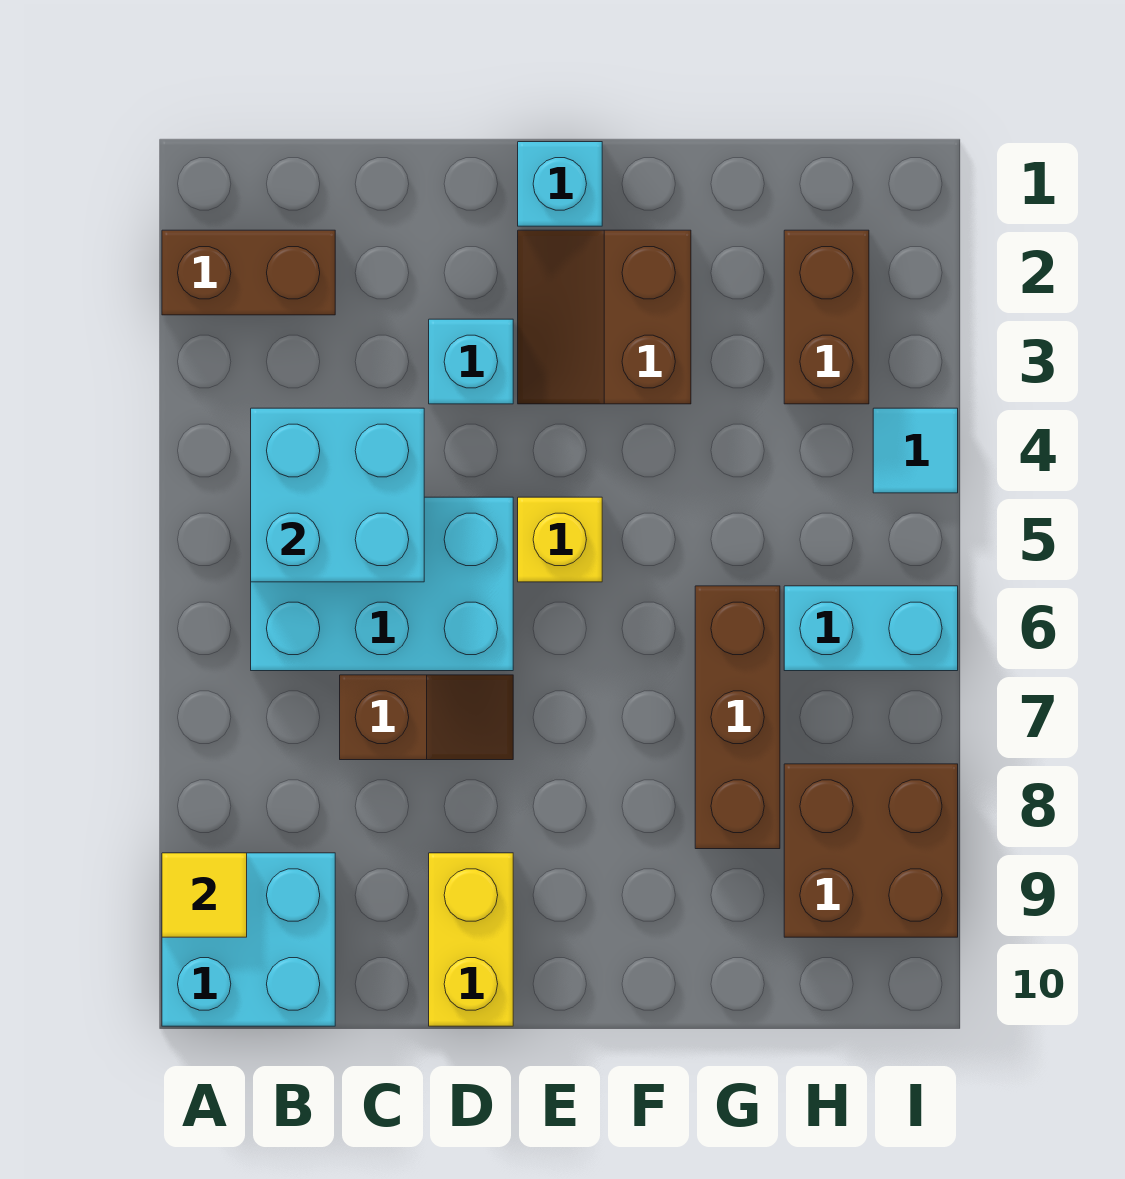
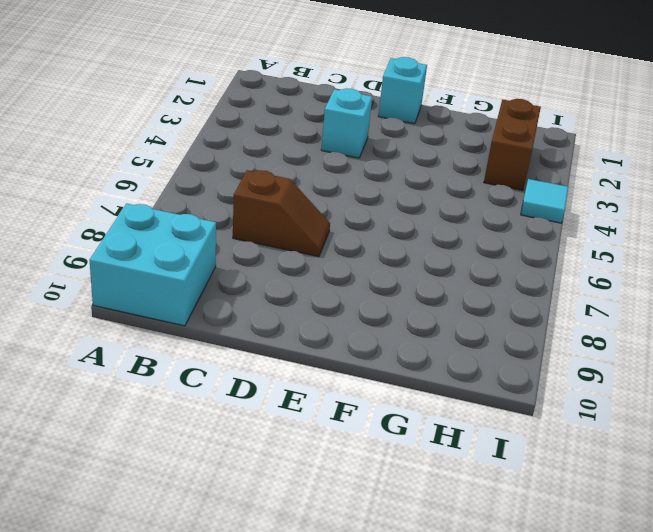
none -> brown brick A2:B2 level 1
none -> cyan brick B5:D6 level 1
none -> yellow brick D9:D10 level 1

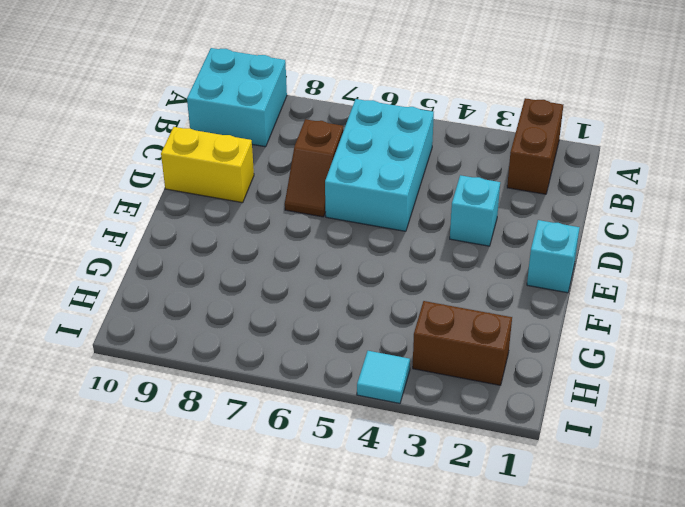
none -> brown slope E2:F3 level 1 top F
none -> yellow brick E5 level 1
none -> brown brick G6:G8 level 1

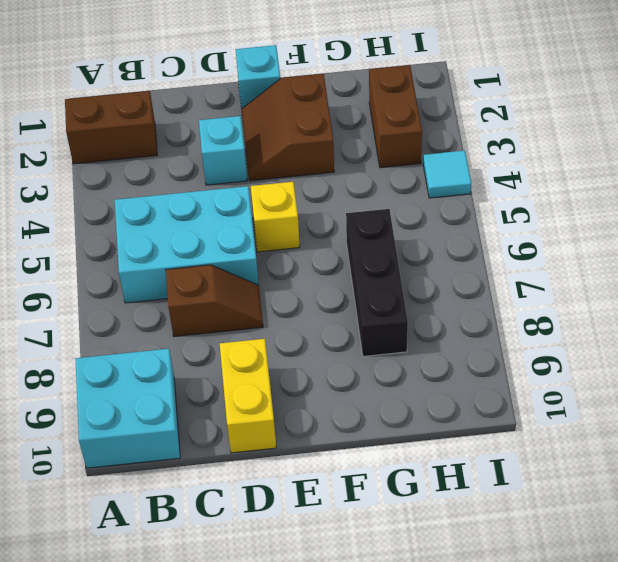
black brick G6:G8 level 1 -> brown brick G6:G8 level 1
none -> cyan brick H6:I6 level 1
none -> brown brick H8:I9 level 1
none -> yellow tile A9 level 2

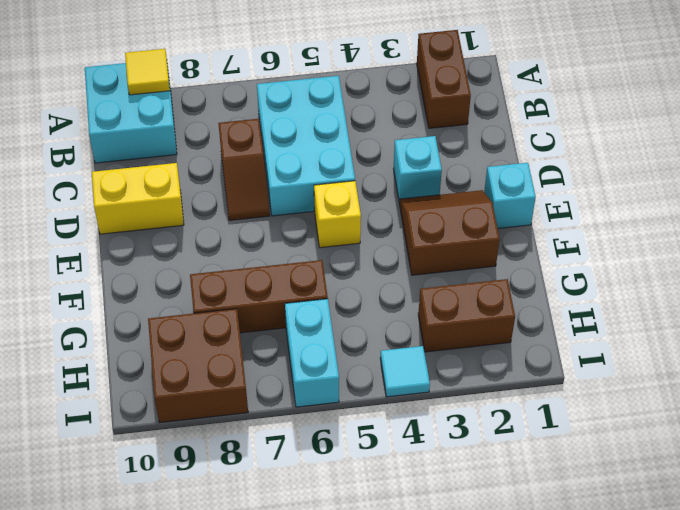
none -> cyan brick B4:C5 level 2

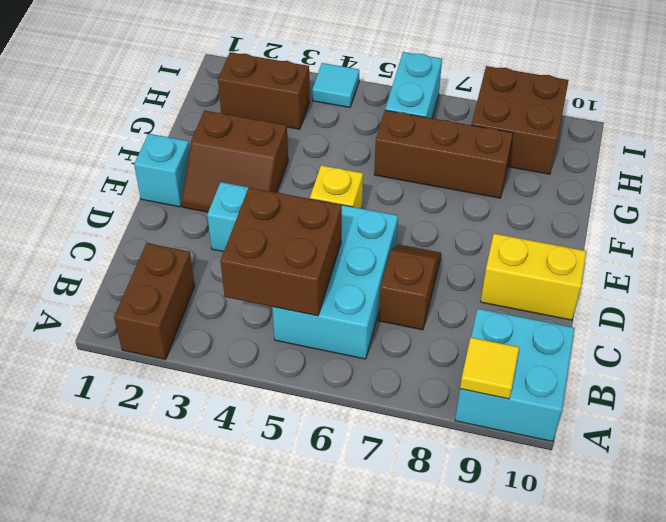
brown brick B4:C5 level 2 -> cyan brick B4:C5 level 2

